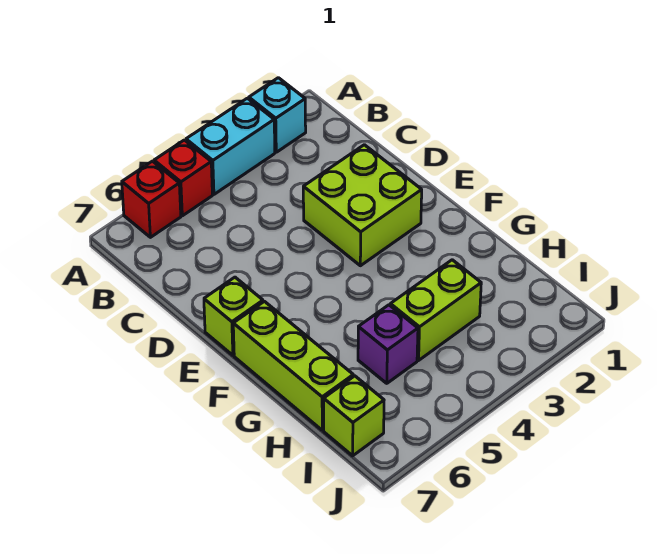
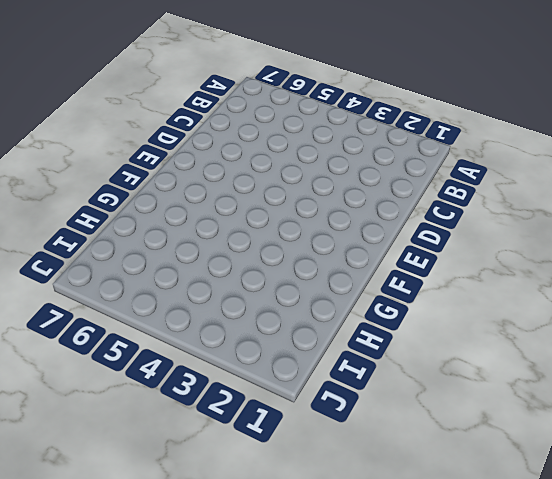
none -> cyan brick A2 level 1
none -> cyan brick A3:A4 level 1

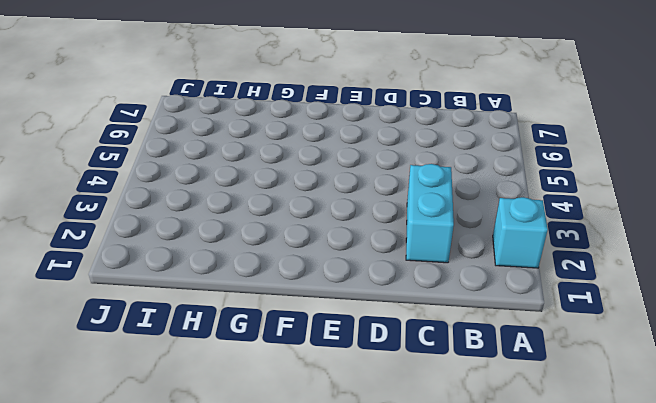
cyan brick C2:C3 level 1 -> cyan brick A3:A4 level 1
none -> red brick A5 level 1
none -> red brick A6 level 1

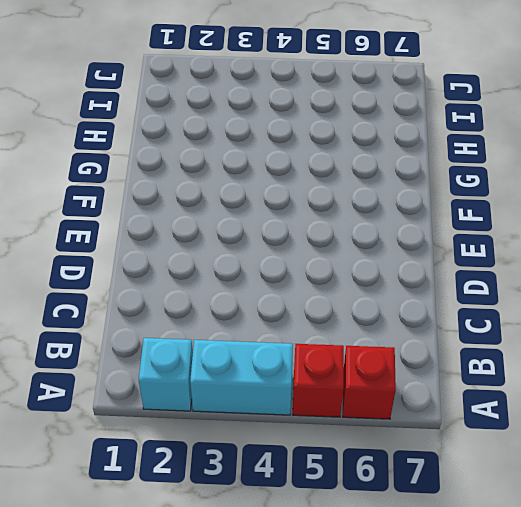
none -> lime brick D2:E3 level 1
none -> lime brick E7 level 1

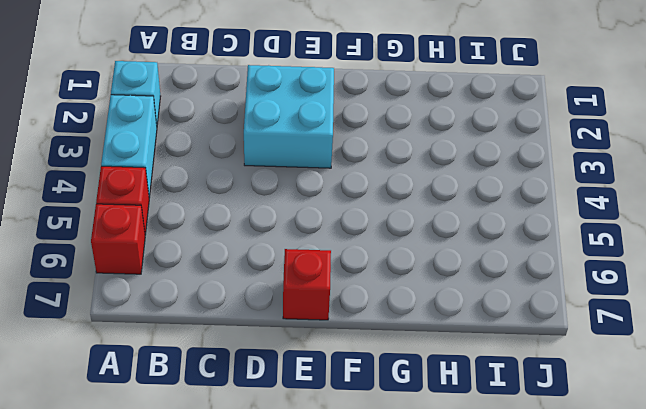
cyan brick D2:E3 level 1 -> lime brick D2:E3 level 1
red brick E7 level 1 -> lime brick E7 level 1
none -> lime brick F7:H7 level 1
none -> lime brick H3:H4 level 1

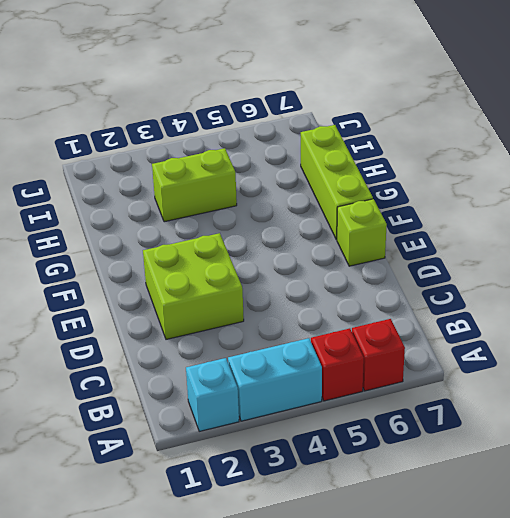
none -> purple brick H5 level 1
none -> lime brick I7 level 1

